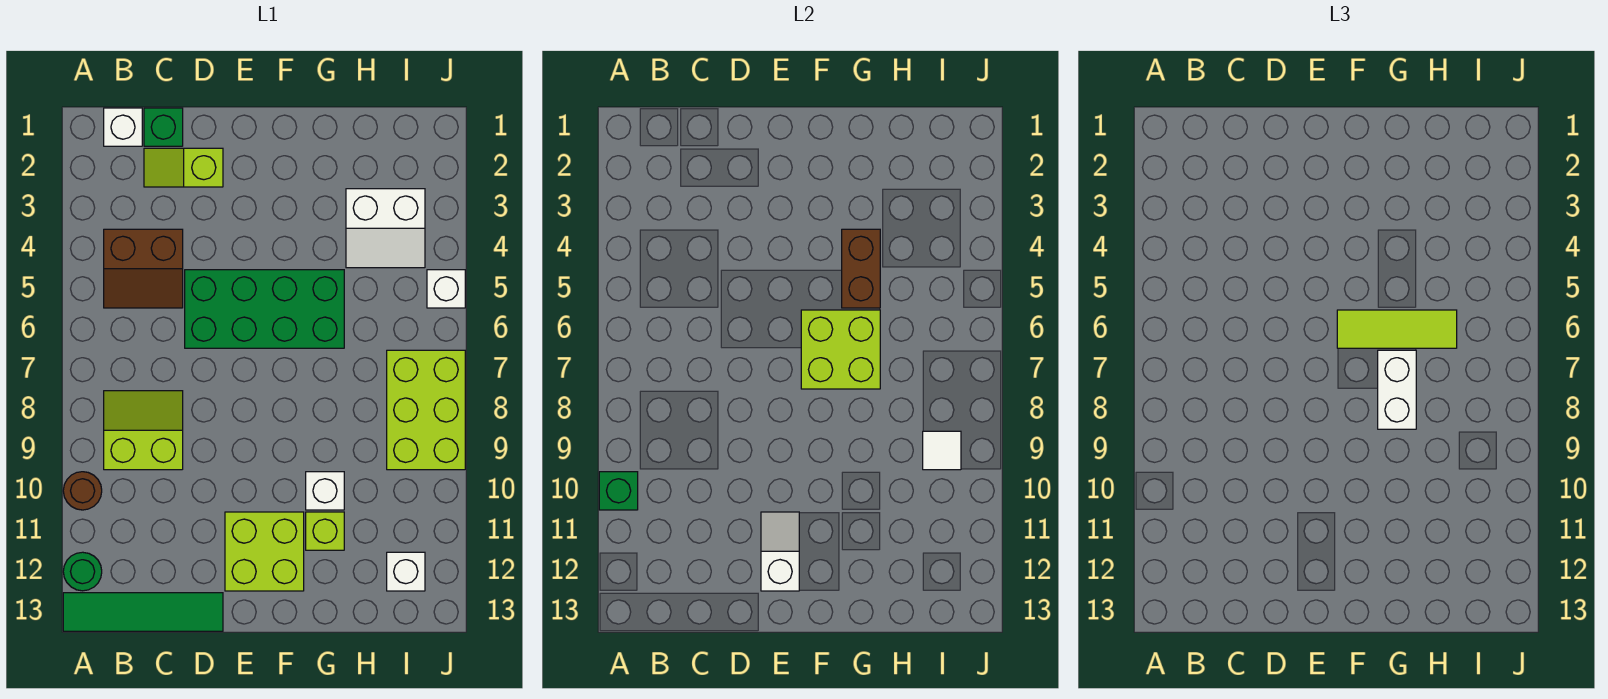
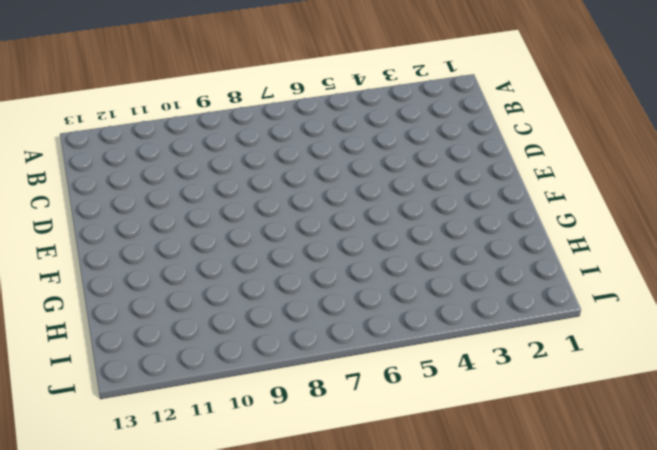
none -> brown round brick A10 level 1
none -> green round brick A12 level 1
none -> green tile A13:D13 level 1

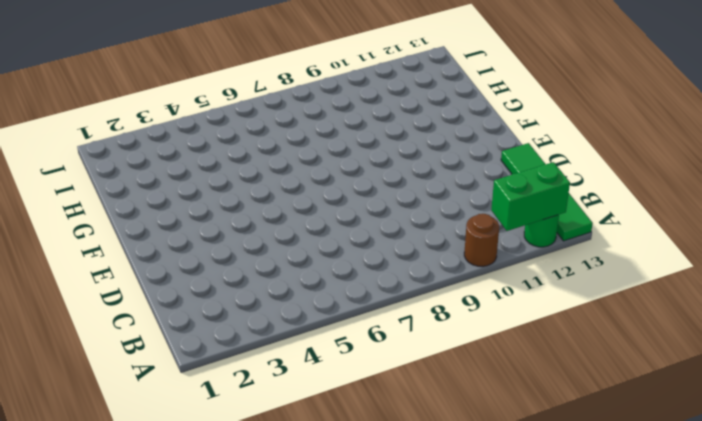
green brick A11:A12 level 2 -> none
none -> white brick B1 level 1
none -> brown slope B4:C5 level 1 top 4
none -> lime slope B8:C9 level 1 top 9

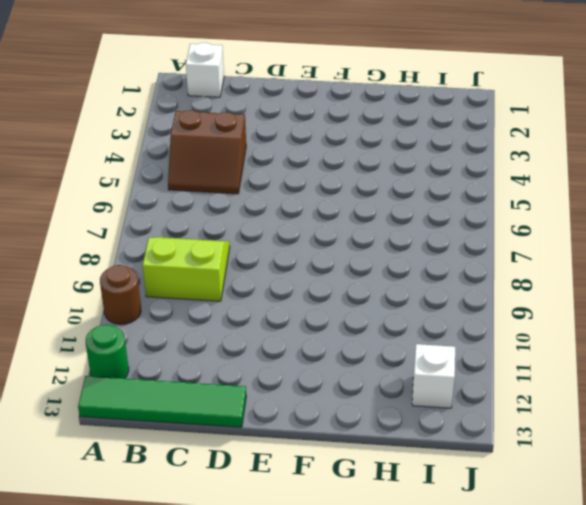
none -> green brick C1 level 1
none -> lime slope C2:D2 level 1 top D
none -> green brick D5:G6 level 1

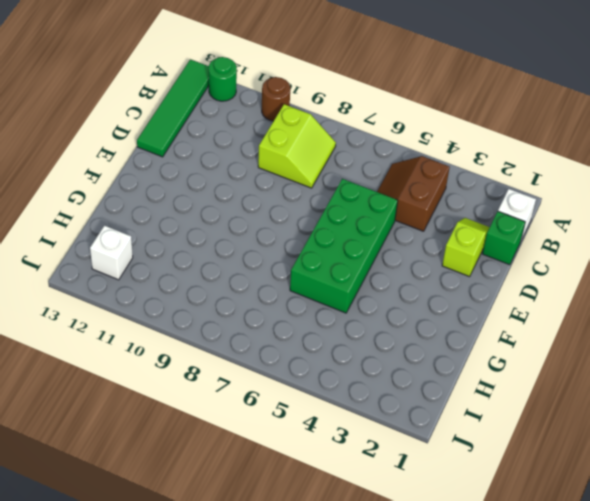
none -> lime brick E11:F12 level 1
none -> white brick G10 level 1
none -> lime brick G11 level 1

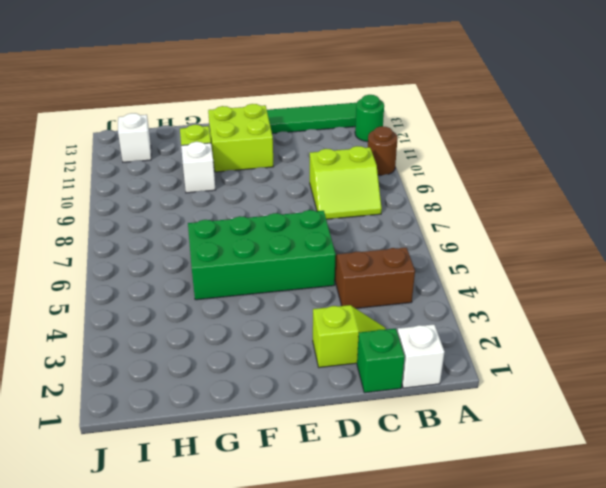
none -> white slope H3:I4 level 1 top 3
none -> lime brick I7:J9 level 1
none -> white brick J5 level 1

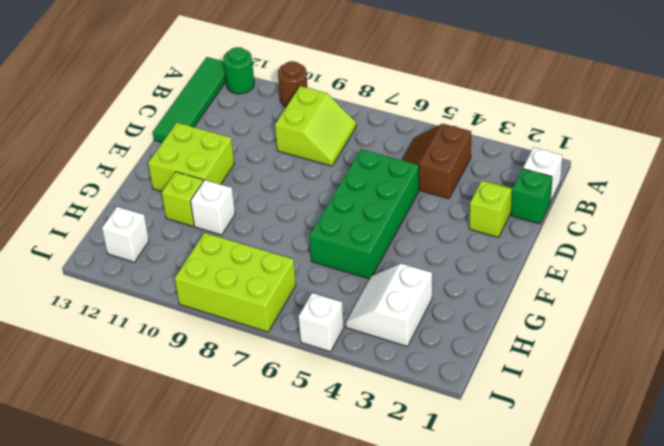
none -> green brick A10 level 2
none -> white slope E11:E12 level 2 top 12
none -> lime brick F6:G7 level 2

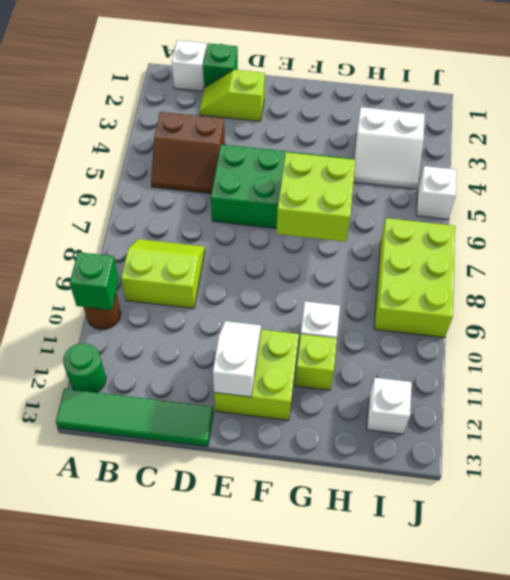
none -> brown brick G4:G5 level 2
none -> white tile I9 level 2
none -> lime tile F6:H6 level 3

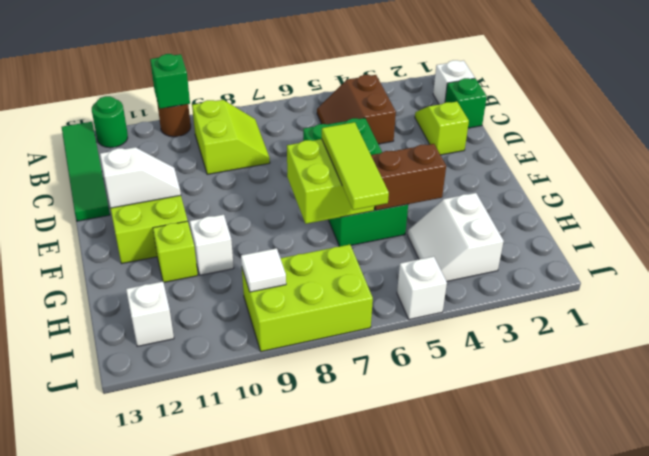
none -> white brick G7:G8 level 3

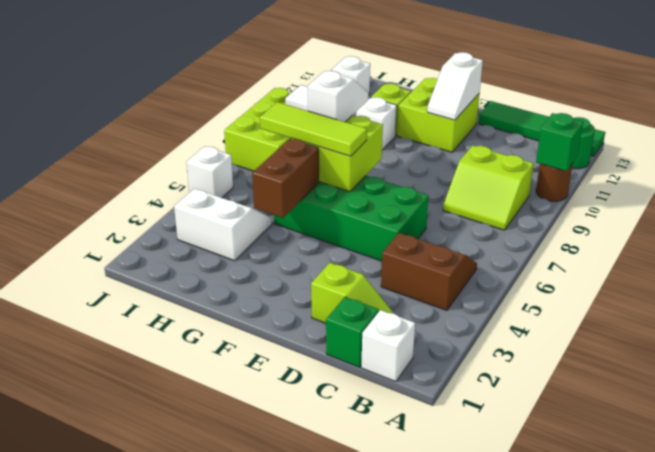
white slope G7:G8 level 3 top 7 -> white brick G7:G8 level 3

